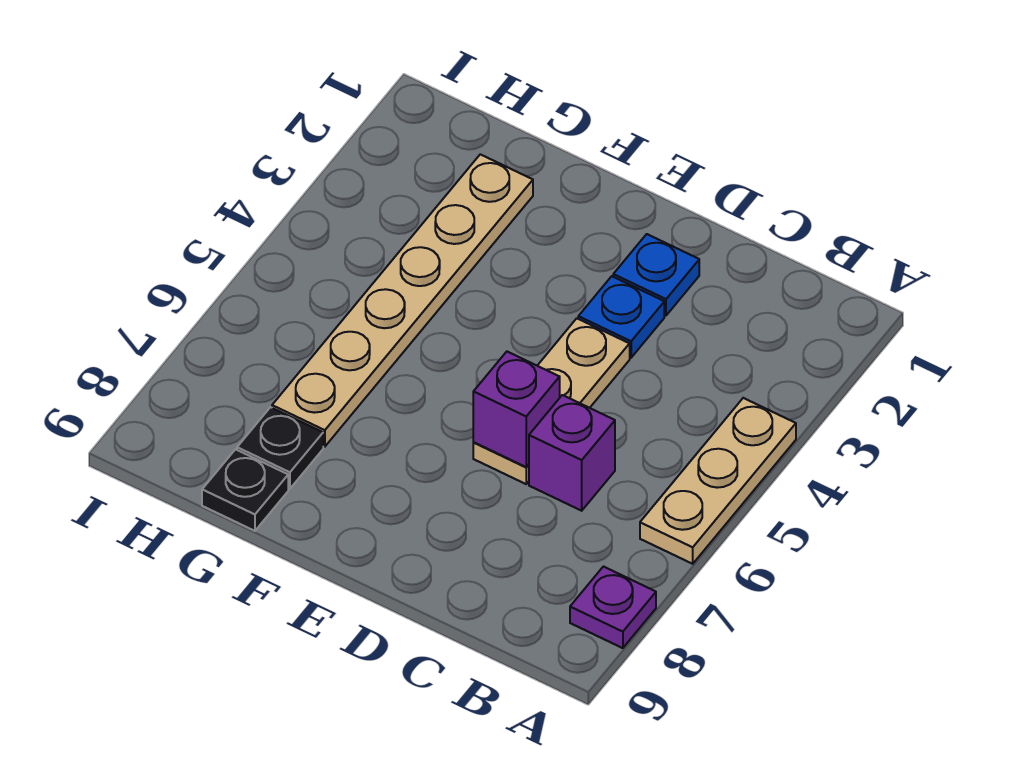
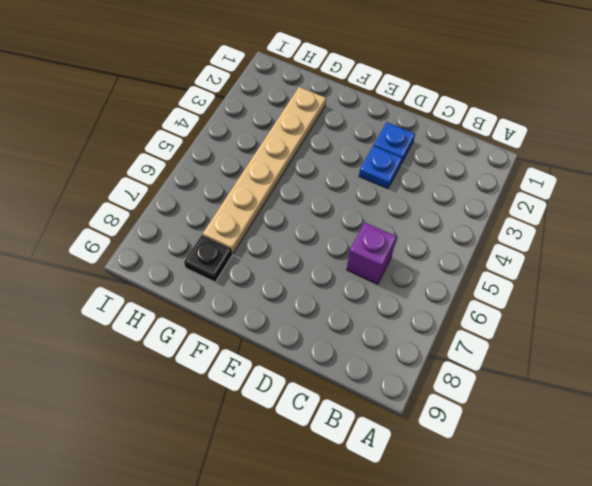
none -> tan plate A4:A6 level 1
none -> purple plate A8 level 1

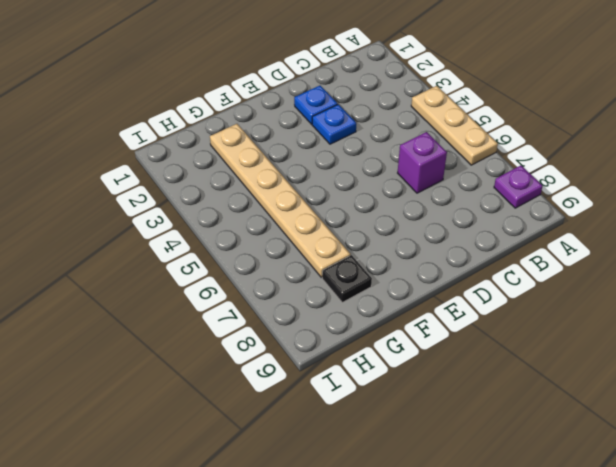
none -> tan plate D4:D6 level 1
none -> black plate G9 level 1

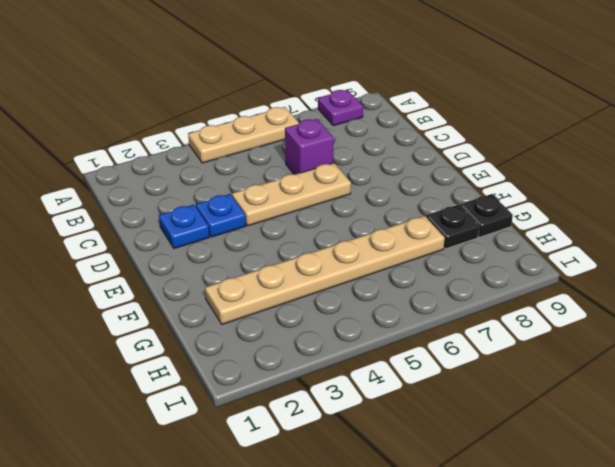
none -> purple brick D6 level 2

